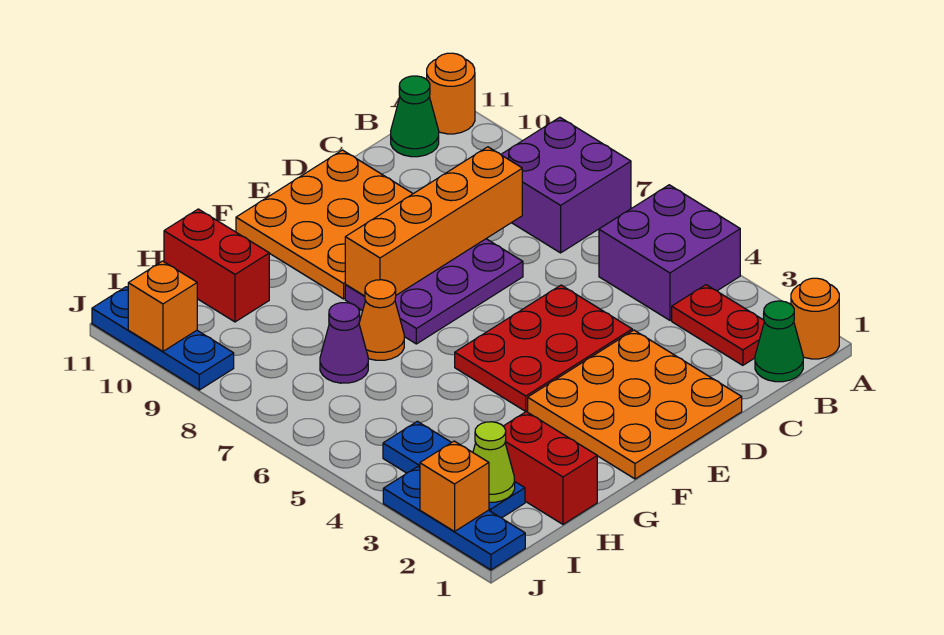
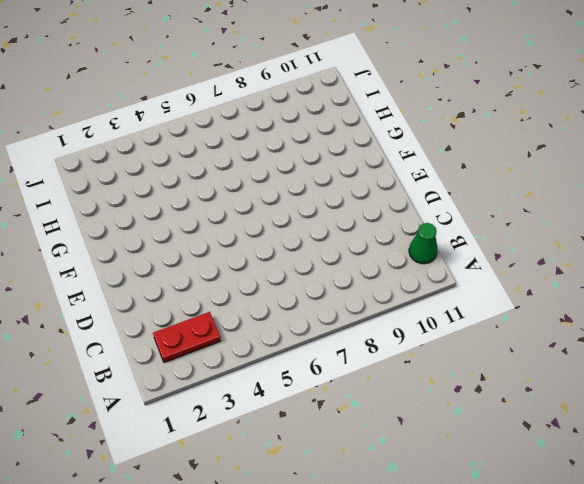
none -> orange round brick A1 level 1
none -> purple brick A4:B5 level 1
none -> purple brick A7:B8 level 1

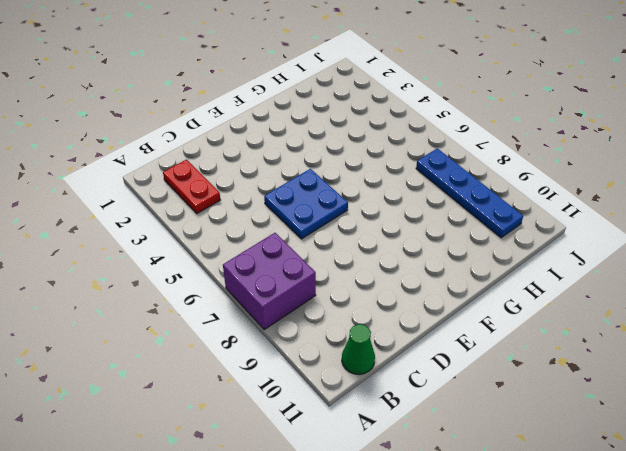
blue plate D5:E6 level 1 -> red plate D4:F5 level 1
blue plate I7:I10 level 1 -> none
none -> orange round brick A1 level 1
none -> purple brick A4:B5 level 1
none -> orange round brick A11 level 1

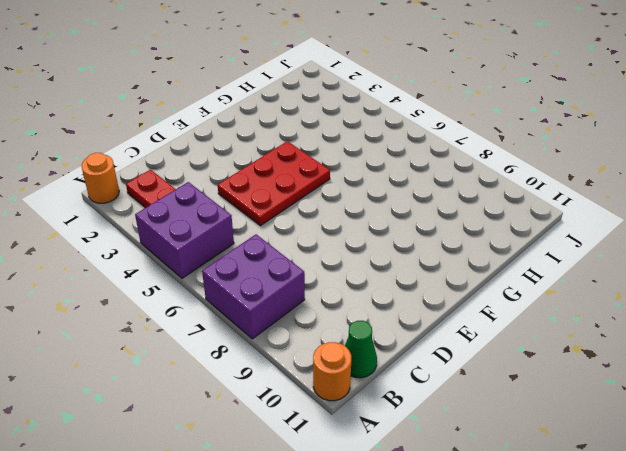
none -> green cone B1 level 1
none -> orange plate D1:F3 level 1
none -> purple plate D7:F8 level 1

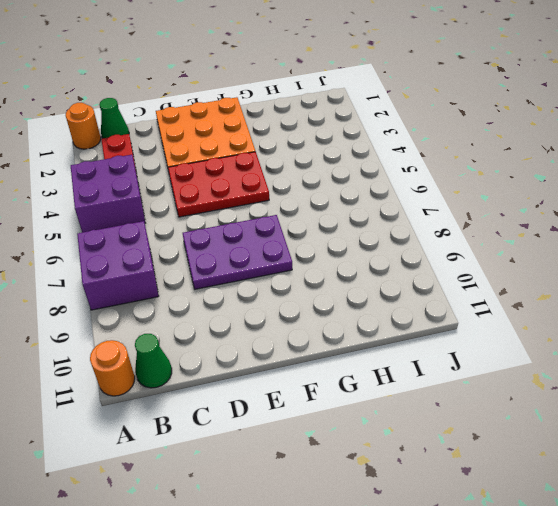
none -> orange plate D9:F11 level 1
none -> orange cone G7 level 1
none -> red brick H1:H2 level 1

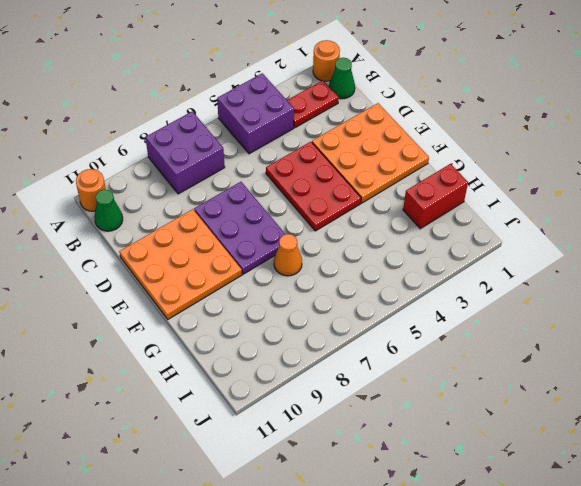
none -> purple cone H7 level 1
none -> red brick H10:H11 level 1
none -> blue plate I2:I4 level 1

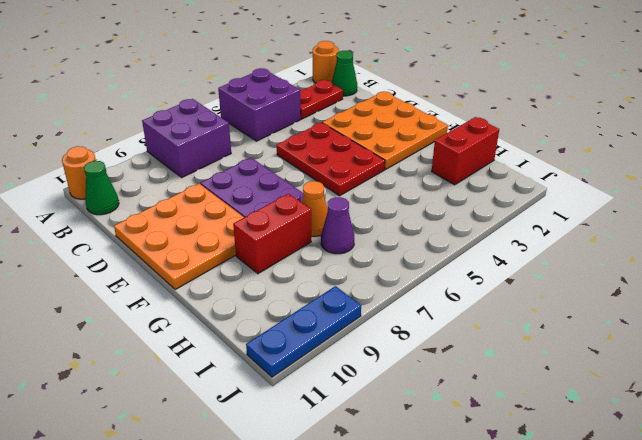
red brick G8:G9 level 1 -> red brick H10:H11 level 1
none -> blue plate I2:I4 level 1
none -> blue plate J1:J3 level 1
none -> orange brick C8:F8 level 2

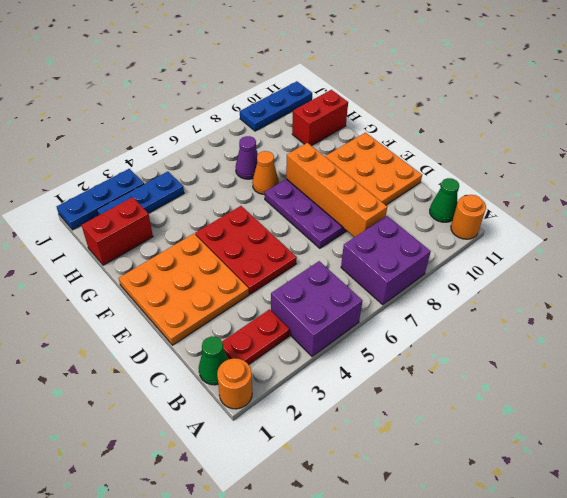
none -> lime cone I2 level 2
none -> orange brick J2 level 2
none -> orange brick J10 level 2

